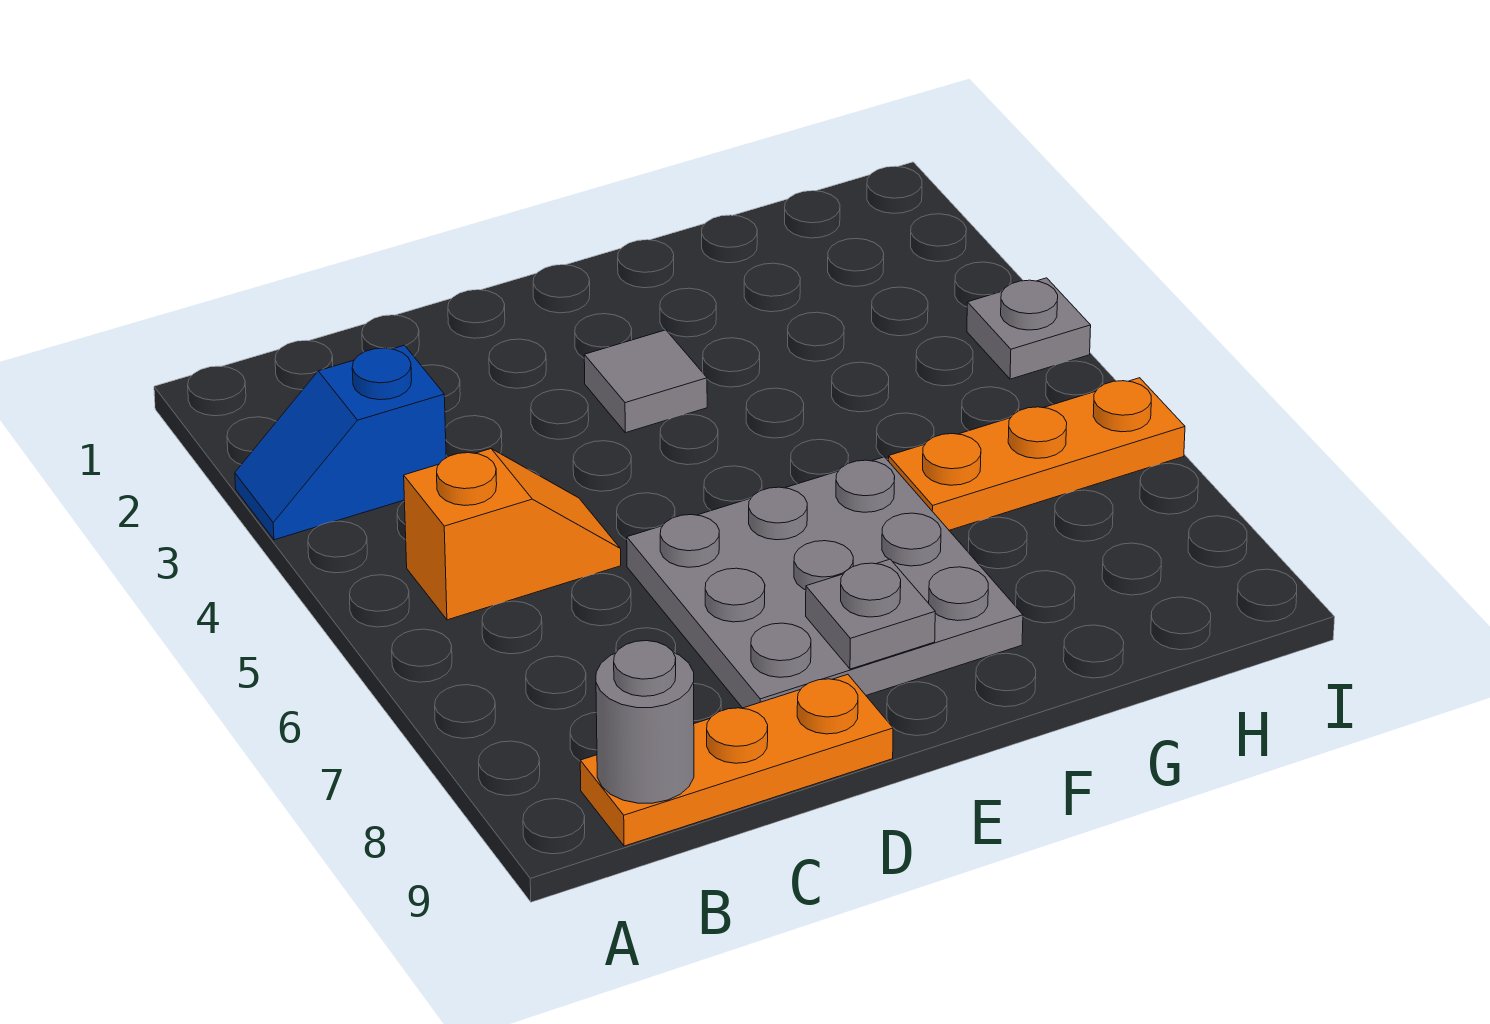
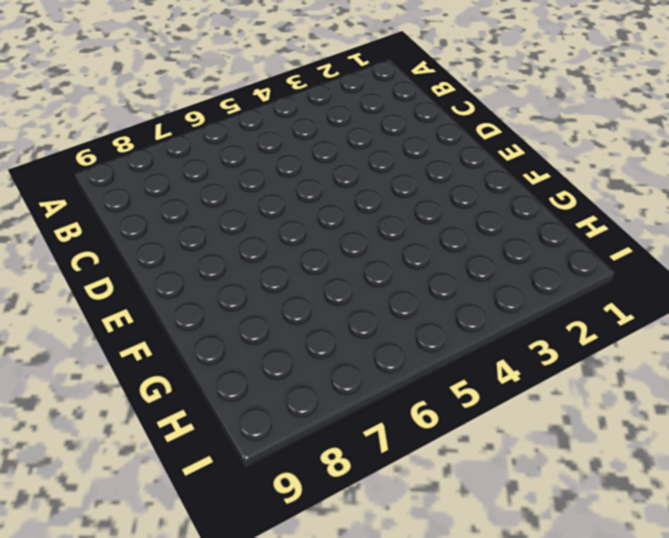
none -> blue slope A3:B3 level 1 top B
none -> orange slope B5:C5 level 1 top B

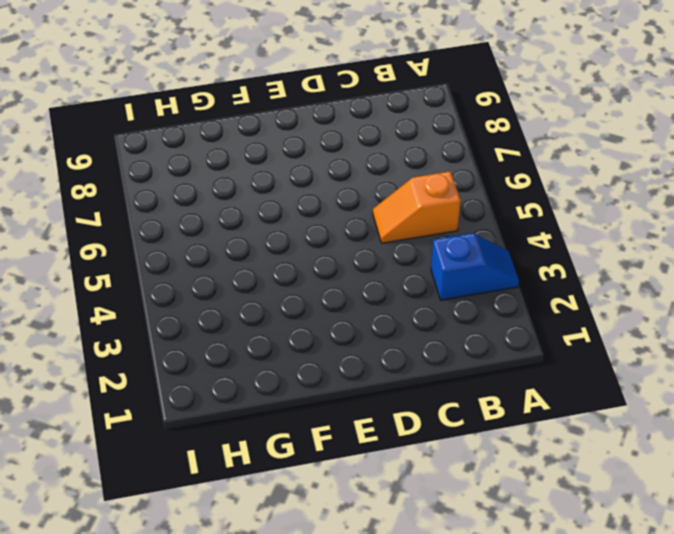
none -> orange plate B9:D9 level 1
none -> grey plate D6:F8 level 1

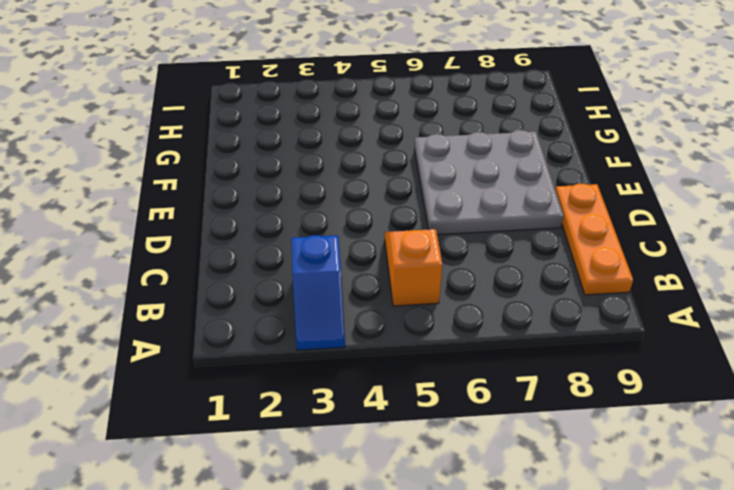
none -> grey tile E3 level 1
none -> orange plate G6:I6 level 1

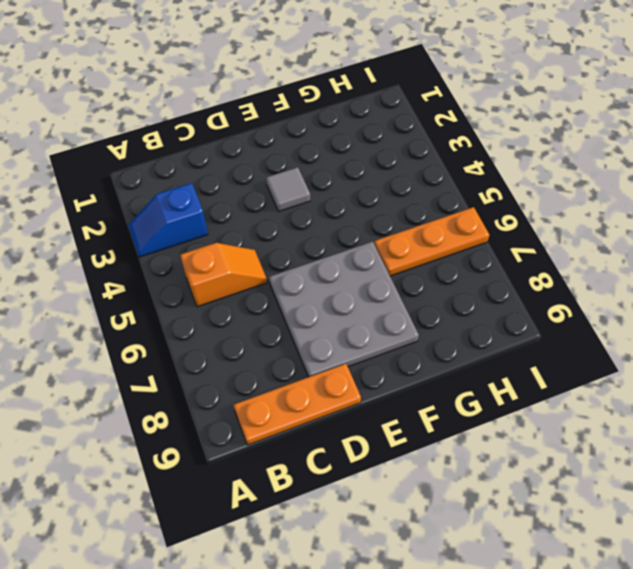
none -> grey plate I4 level 1
none -> grey round brick B9 level 2

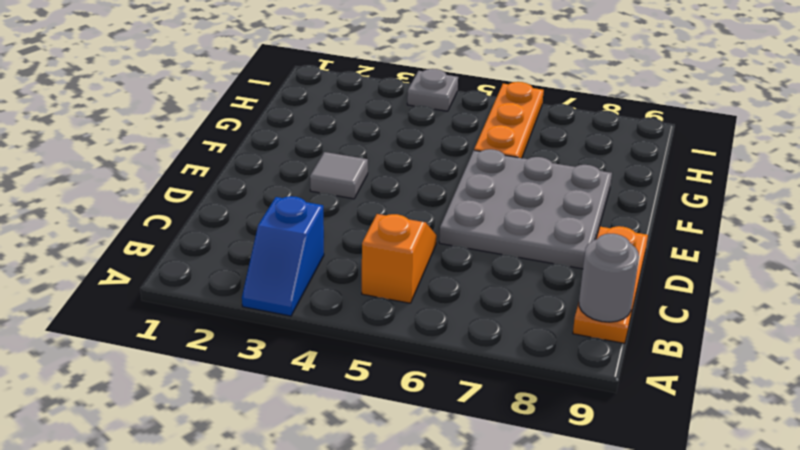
none -> grey plate E8 level 2

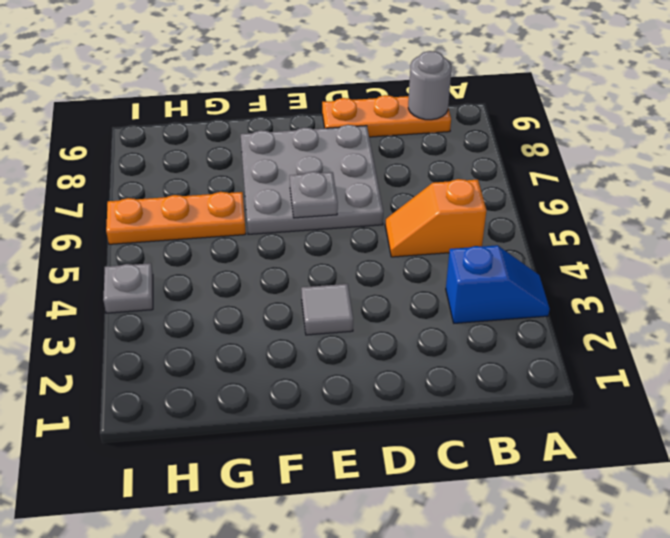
grey plate E6 level 2 -> grey plate E8 level 2

